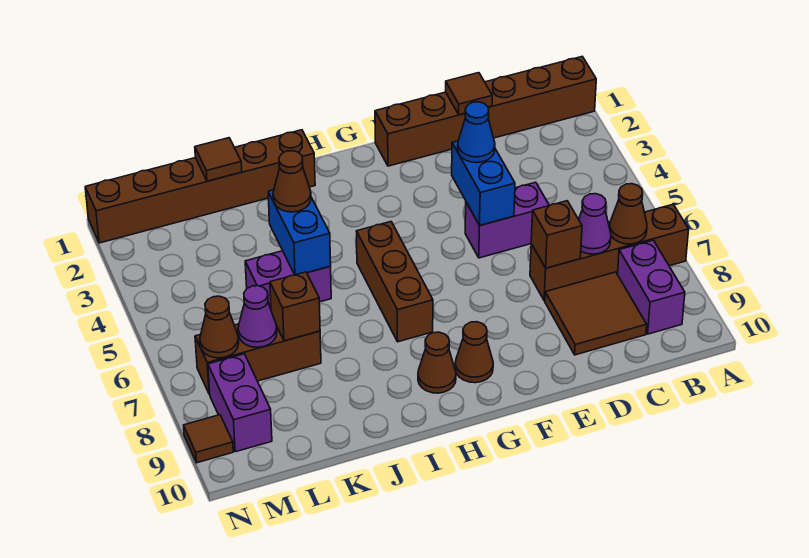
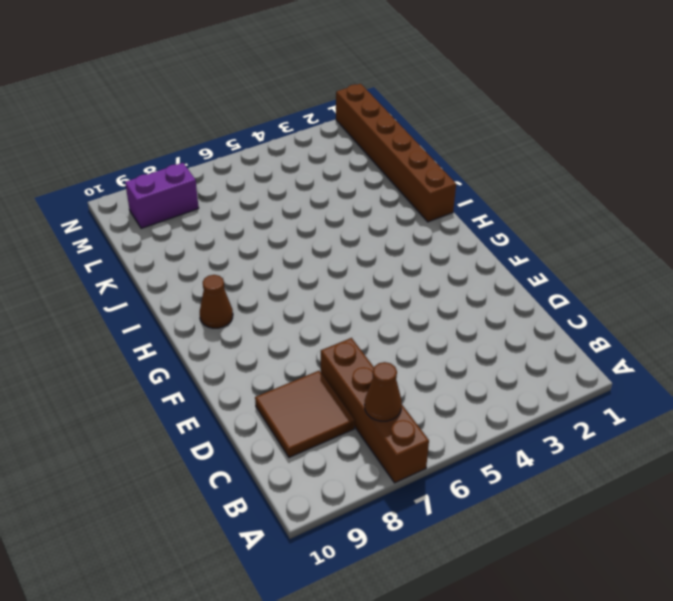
none -> brown brick A1:F1 level 1
none -> purple brick B8:B9 level 1
none -> purple brick D5:E5 level 1

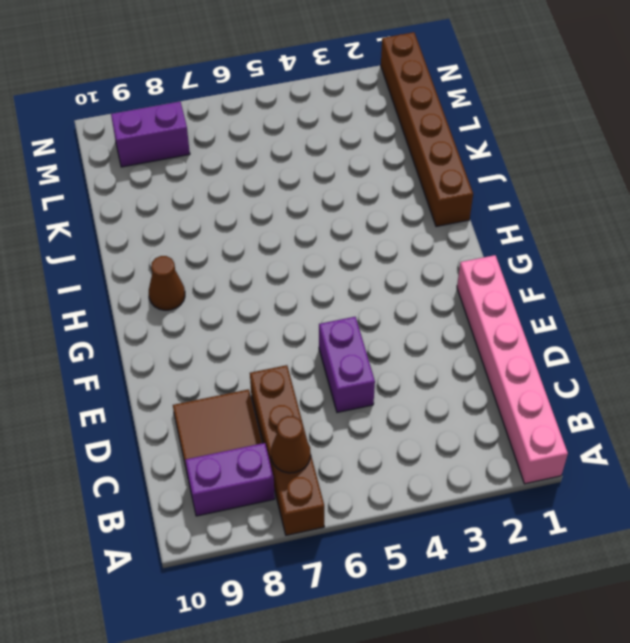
pink brick A1:F1 level 1 -> brown brick A1:F1 level 1
none -> brown cone G9 level 1
none -> brown brick H5:H7 level 1
none -> purple brick J5:K5 level 1

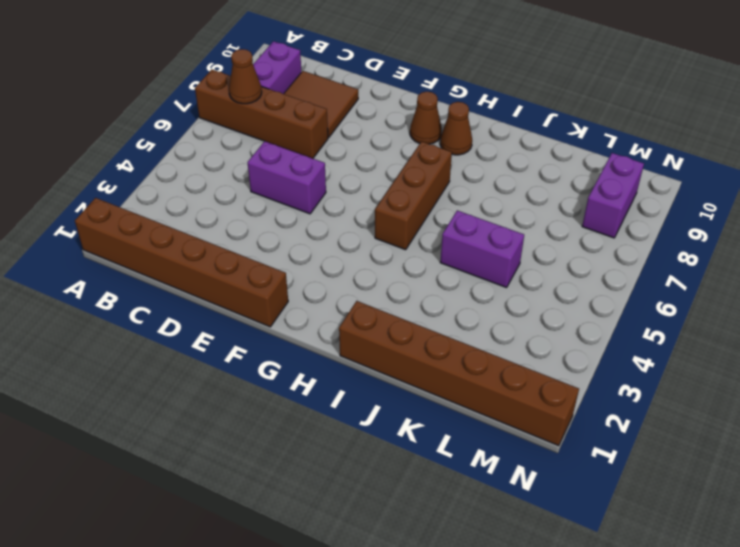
none -> brown brick K7:M7 level 1
none -> brown tile N9 level 1
none -> purple cone C7 level 2

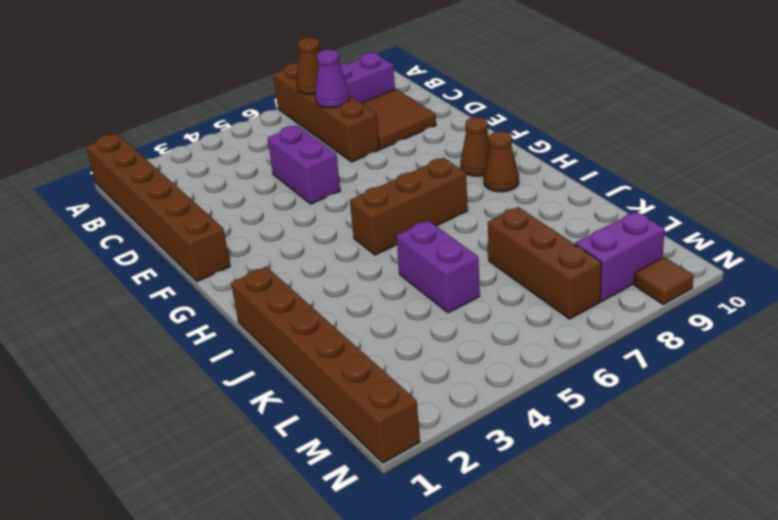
none -> brown tile D1 level 2
none -> brown brick D7 level 2
none -> blue brick E4:E5 level 2

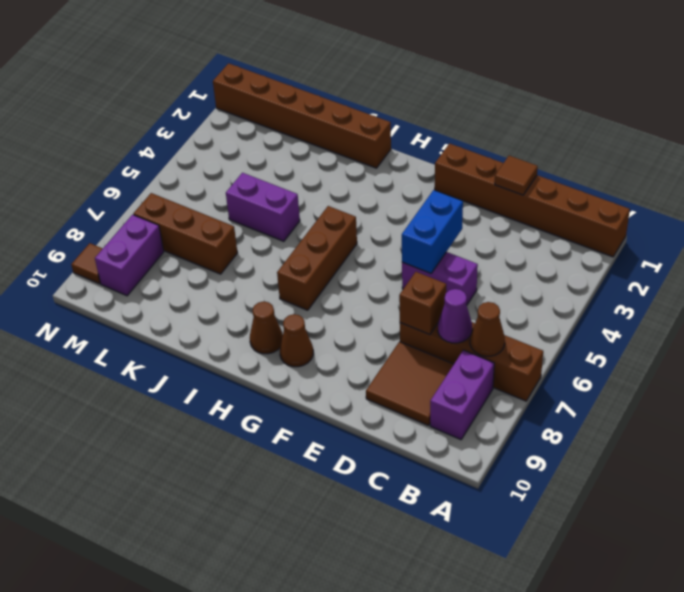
none -> blue brick J4:J5 level 2
none -> brown tile K1 level 2
none -> brown brick K7 level 2

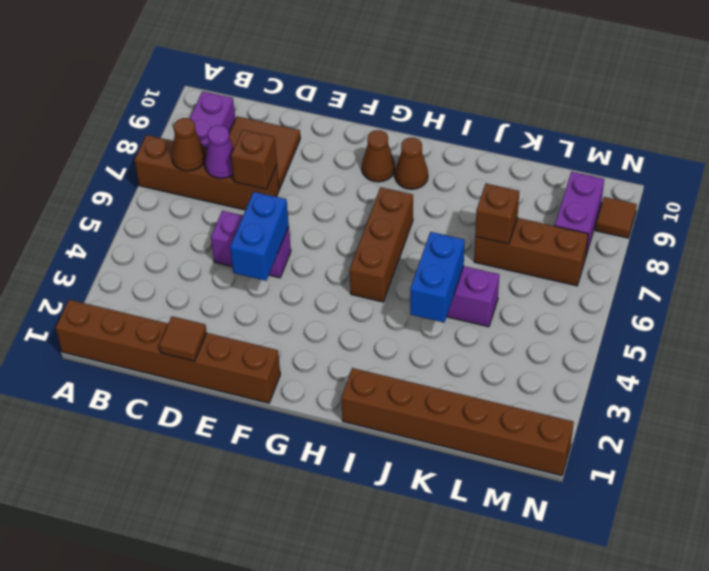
none -> brown tile K1 level 2
none -> purple cone L7 level 2
none -> brown cone M7 level 2

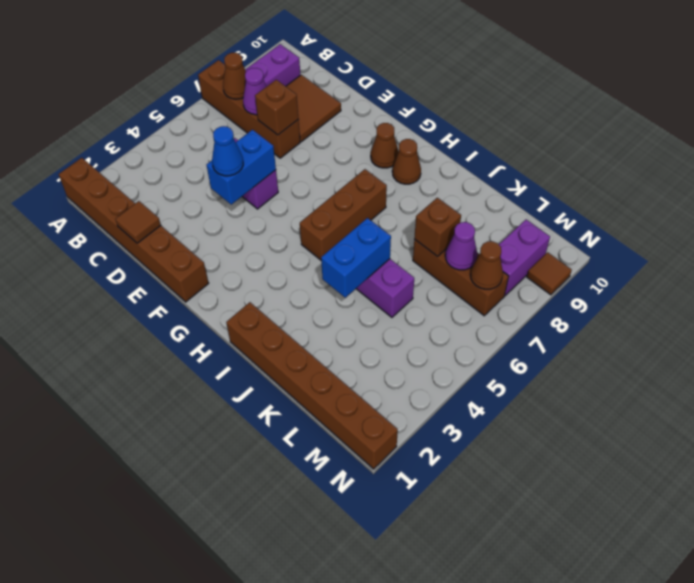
none -> brown tile K1 level 2
none -> brown cone J4 level 3

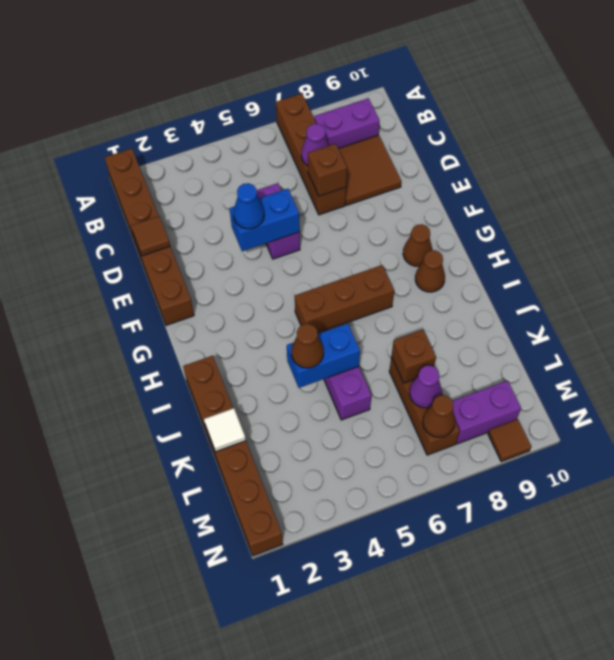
white tile K1 level 2 -> brown tile K1 level 2
none -> brown cone B7 level 2

